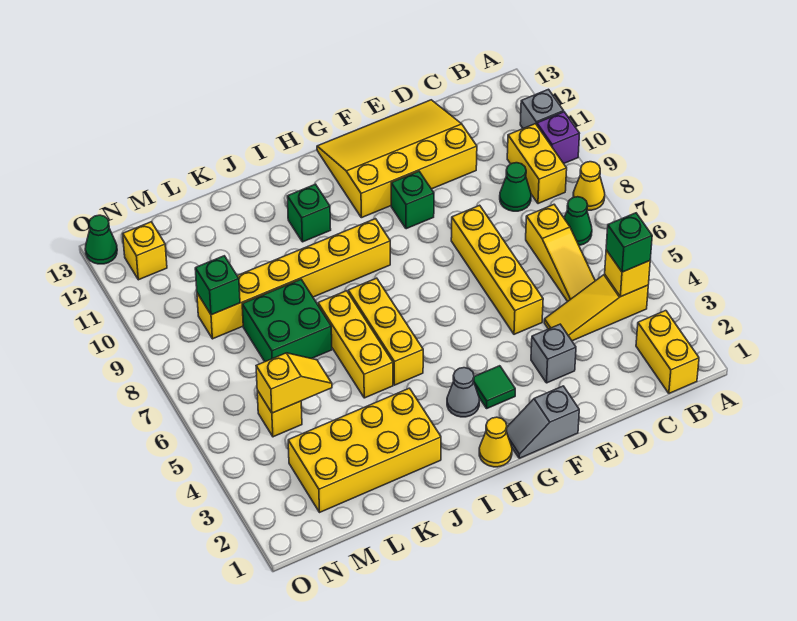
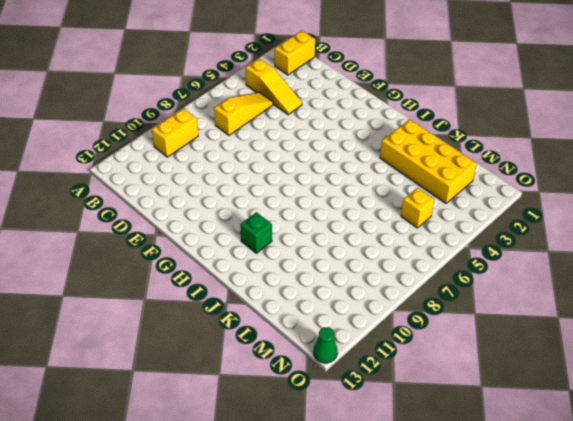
none -> yellow cone A8 level 1
none -> purple brick A10 level 1
none -> grey brick A11 level 1
none -> green cone B7 level 1

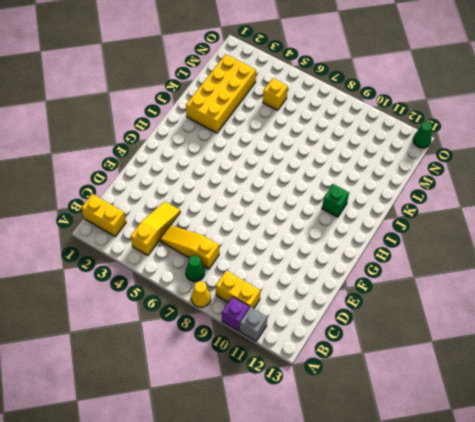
none -> green cone C9 level 1
none -> yellow slope D11:G13 level 1 top 11
none -> grey brick E3 level 1
none -> yellow brick E5:E8 level 1

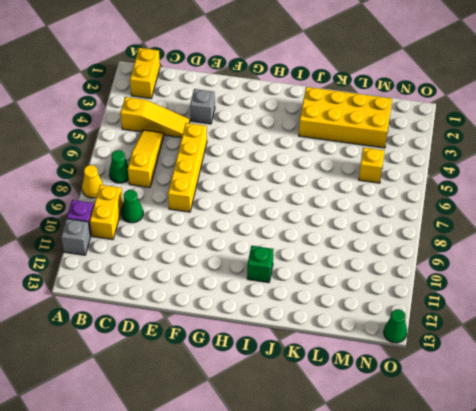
none -> yellow slope D11:G13 level 1 top 11
none -> grey slope F1:G1 level 1 top F
none -> green brick F10 level 1
none -> green tile G3 level 1

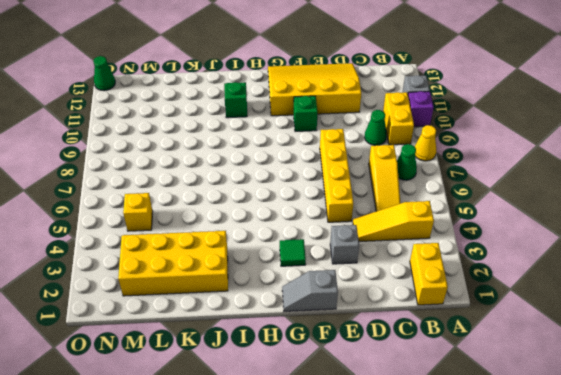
none -> yellow cone H1 level 1
none -> grey cone H3 level 1
none -> yellow brick H9:M9 level 1
none -> yellow brick I5:I7 level 1

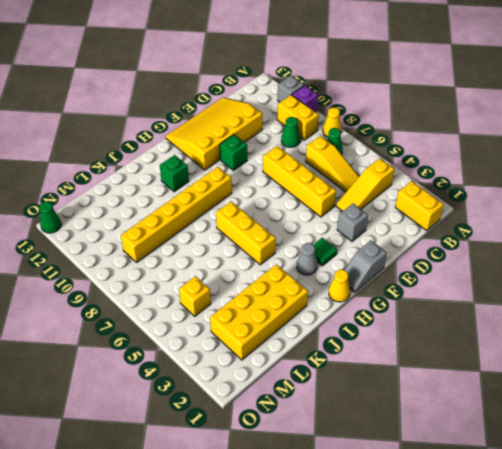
none -> yellow brick J5:J7 level 1
none -> green brick K7:L8 level 1
none -> yellow brick N12 level 1
none -> yellow brick B4 level 2

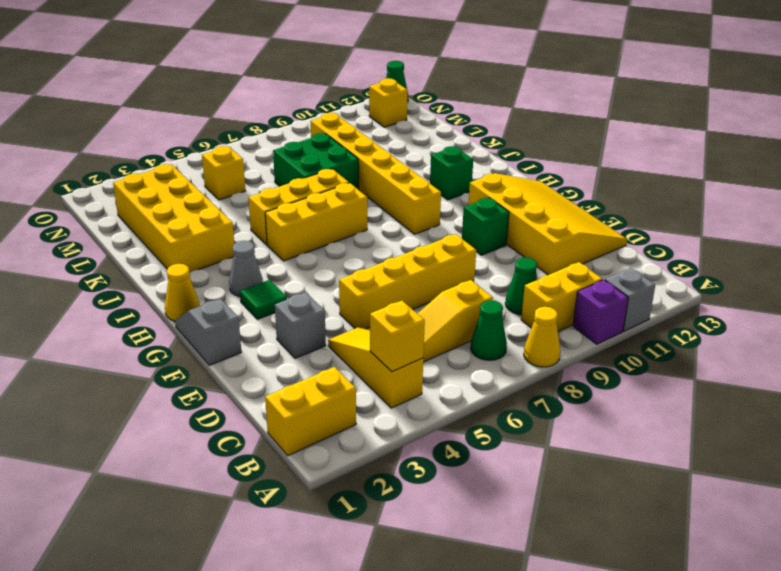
none -> yellow slope L5:M5 level 2 top M
none -> green brick M9 level 2
none -> green brick B4 level 3

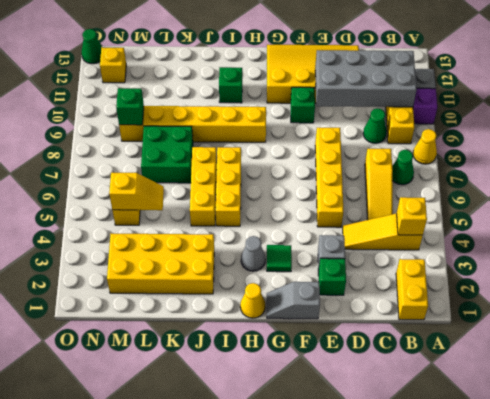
grey brick B10:E11 level 2 -> none
green brick E2 level 1 -> green brick B4 level 3

